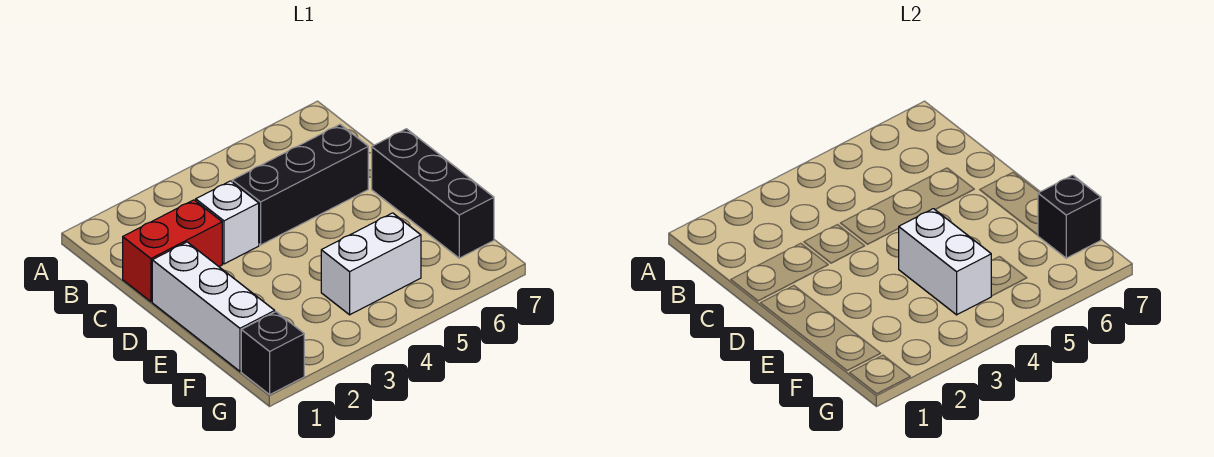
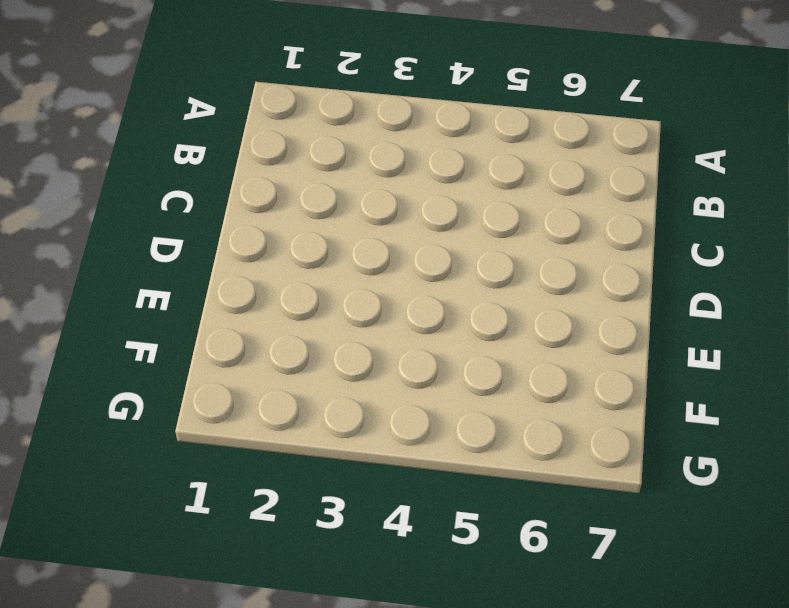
none -> red brick C1:C2 level 1
none -> white brick C3 level 1

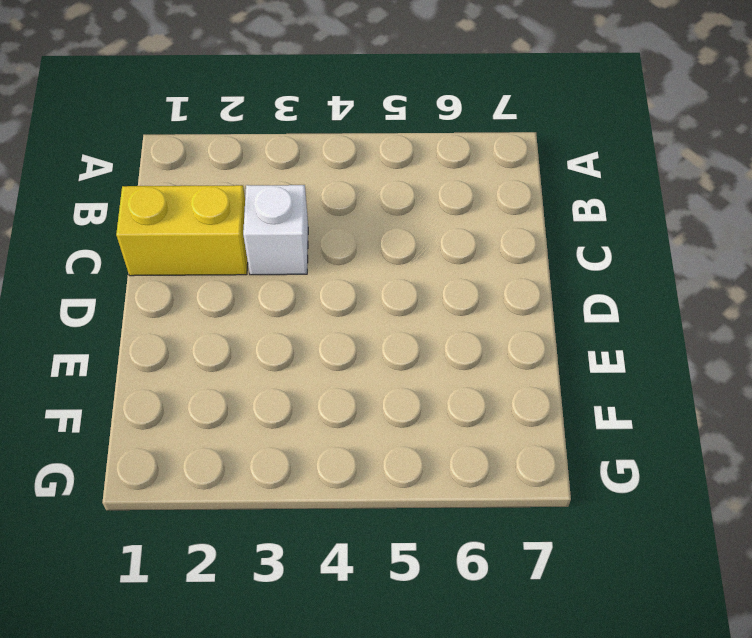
yellow brick C1:C2 level 1 -> red brick C1:C2 level 1
none -> black brick C4:C6 level 1
none -> white brick D1:F1 level 1

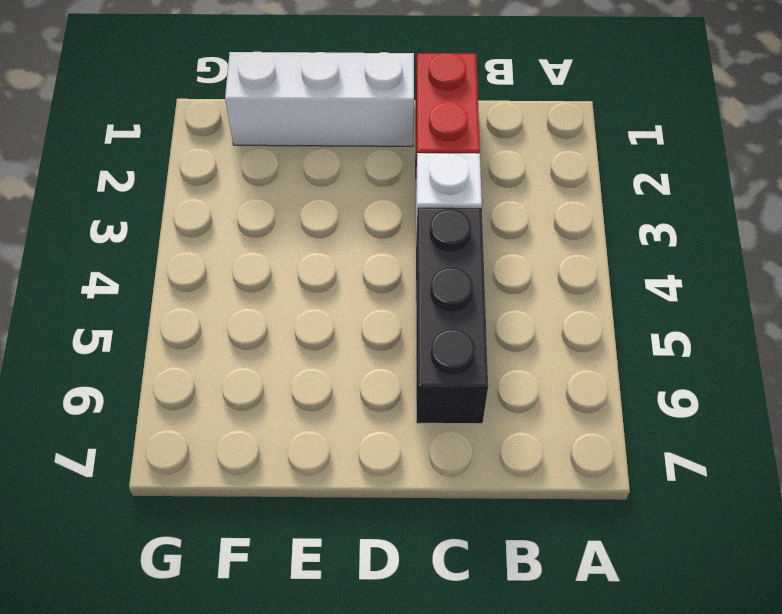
none -> black brick D7:F7 level 1
none -> white brick F4:F5 level 1

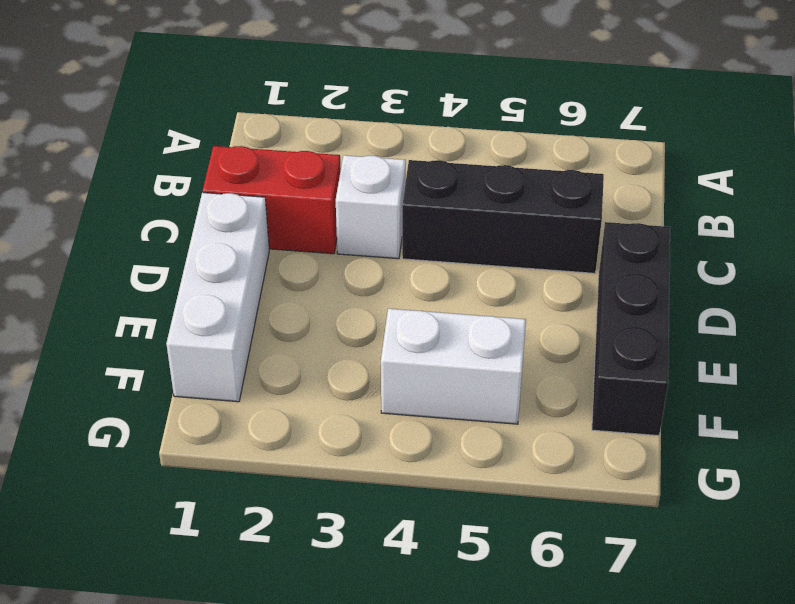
none -> black brick G1 level 1
none -> white brick E4:F4 level 2

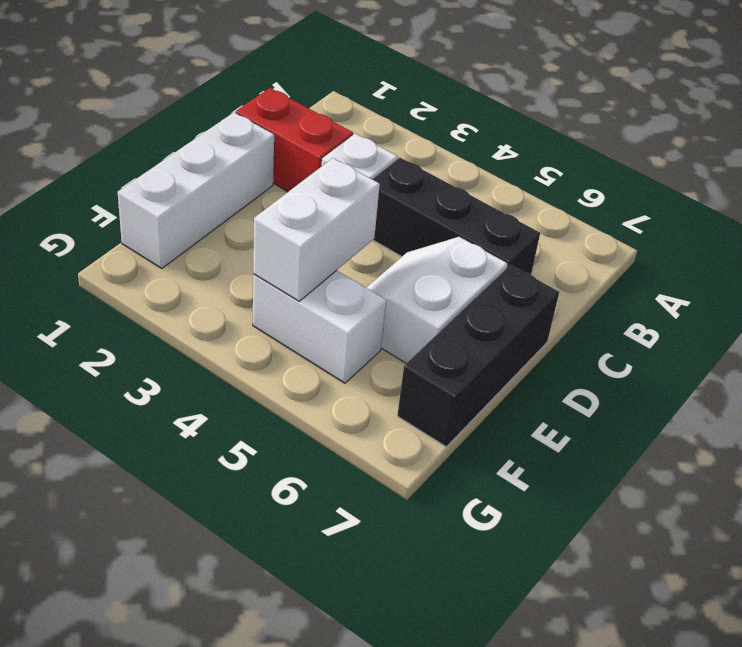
white slope D5:E6 level 1 top 6 -> none
none -> black brick G1 level 1
none -> black brick F7 level 2

